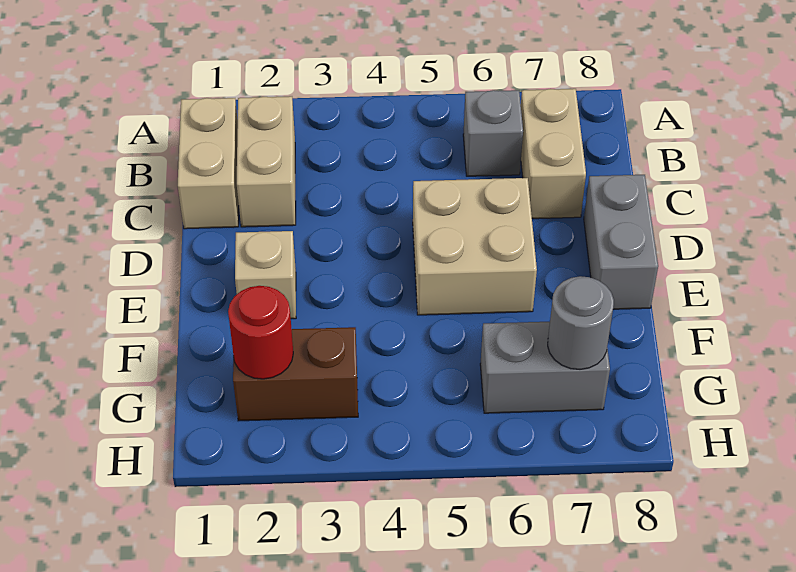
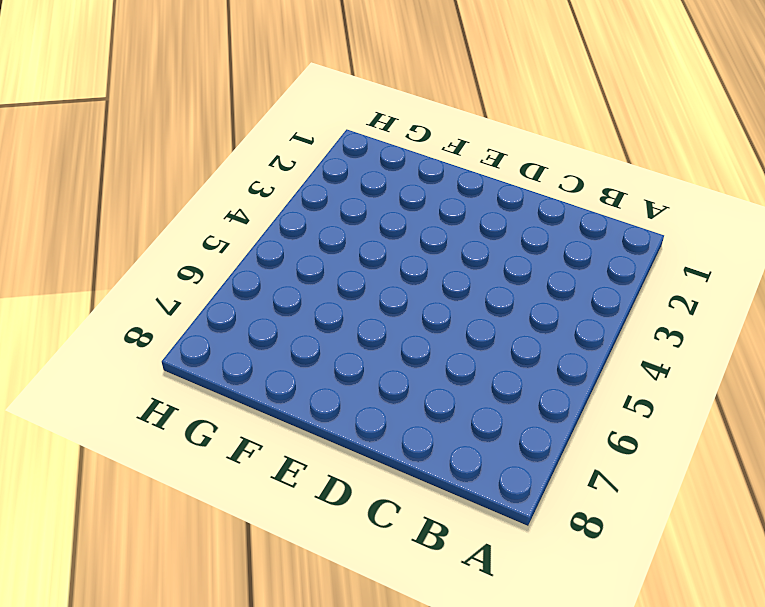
none -> tan brick B1:C1 level 1
none -> tan brick B2:C2 level 1

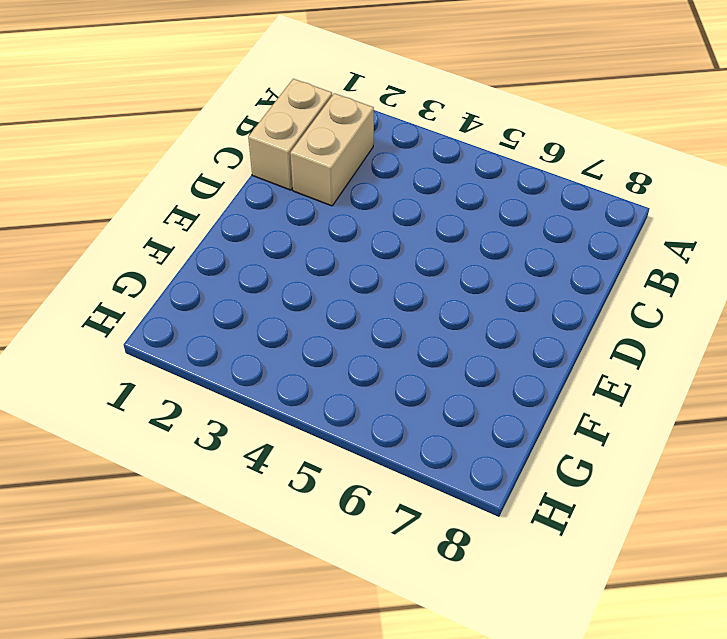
none -> grey brick B6 level 1
none -> tan brick B7:C7 level 1

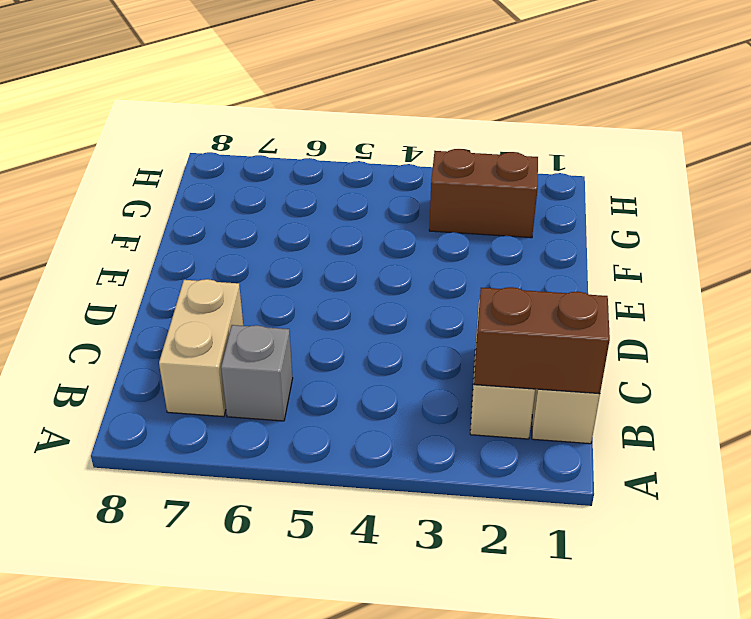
brown brick B1:B2 level 2 -> none
none -> tan brick D5:E6 level 1
none -> grey brick D8:E8 level 1

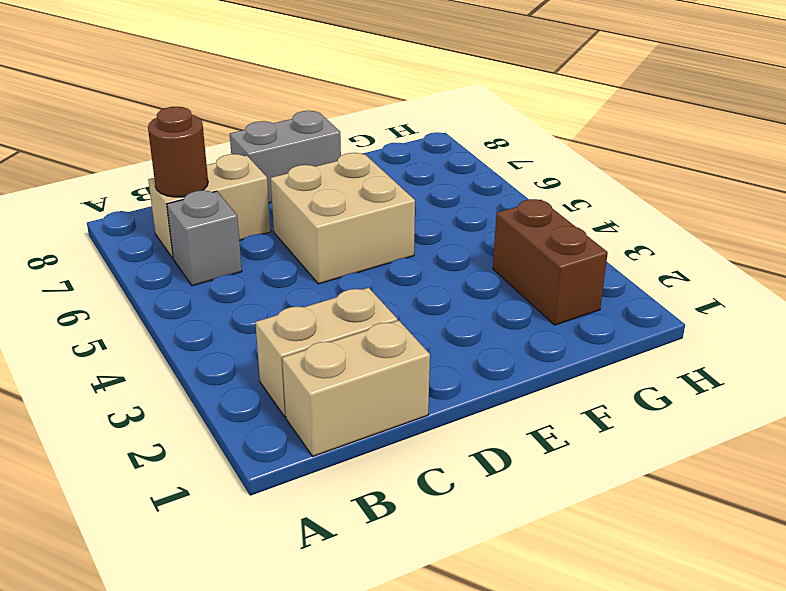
brown round brick B7 level 2 -> none
none -> tan brick E2 level 1
none -> grey brick G6:G7 level 1

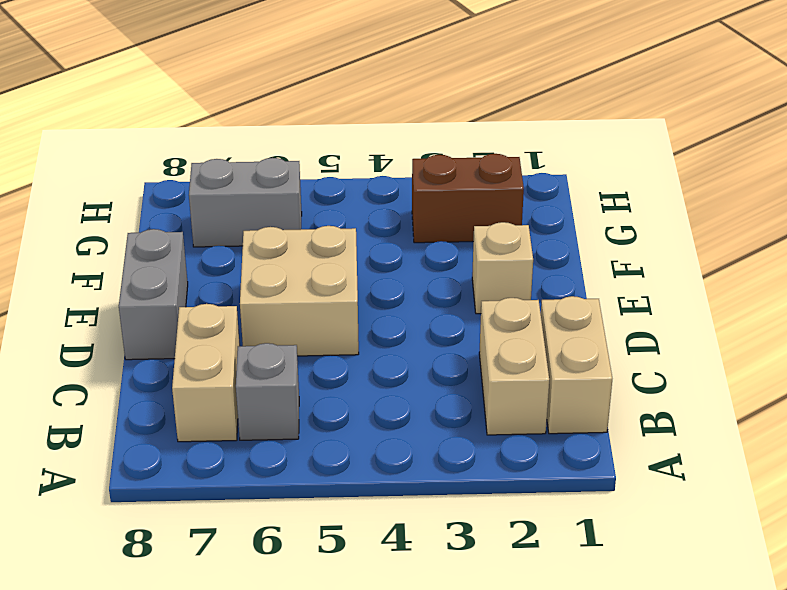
none -> red round brick G2 level 2
none -> grey round brick G7 level 2

